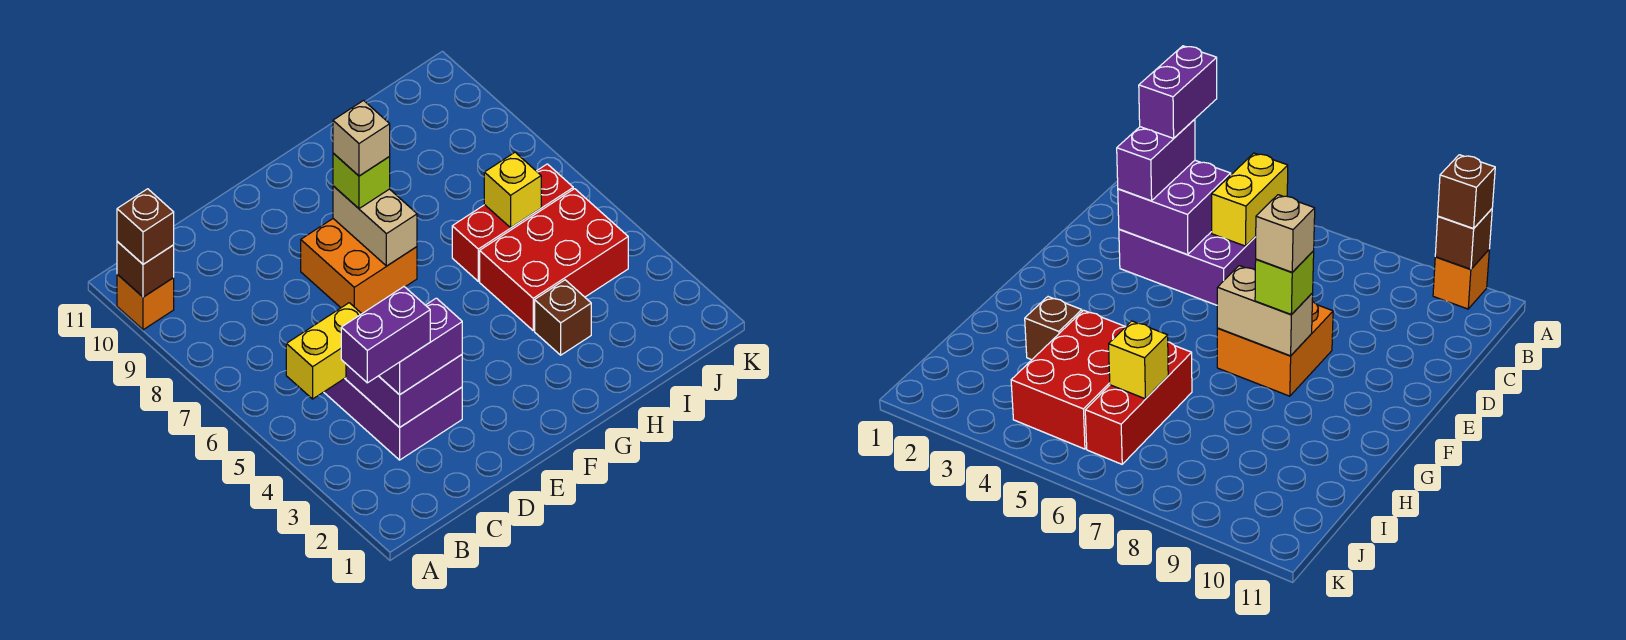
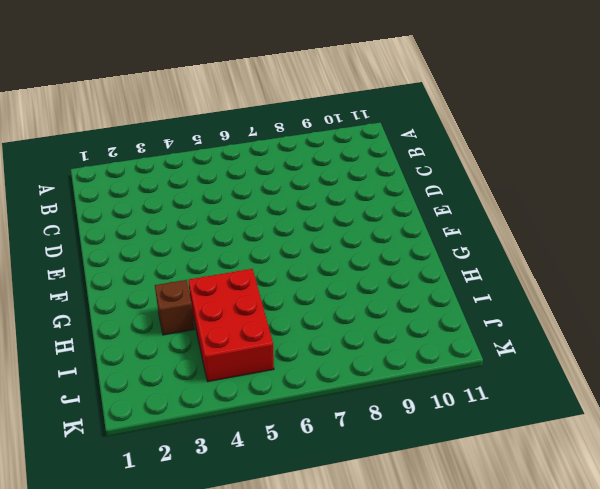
none -> orange brick A10 level 1
none -> purple brick C3:D5 level 1
none -> orange brick E7:F8 level 1

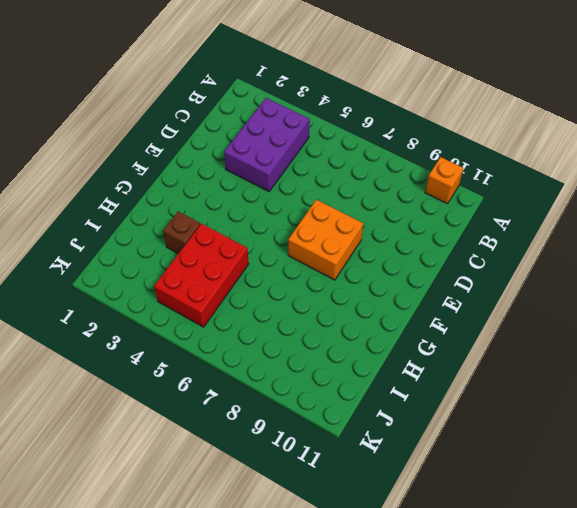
purple brick B3:D4 level 1 -> purple brick C3:D5 level 1
none -> red brick H6:J6 level 1
none -> brown brick A10 level 2
none -> yellow brick B5:C5 level 2

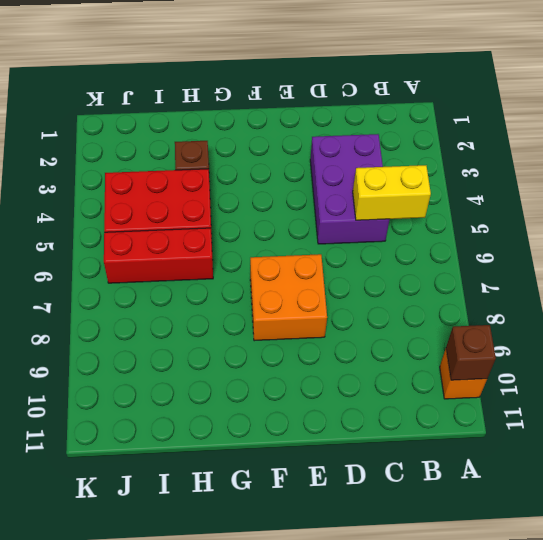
none -> purple brick C3:D4 level 2
none -> tan brick F7:F8 level 2
none -> yellow brick I6 level 2

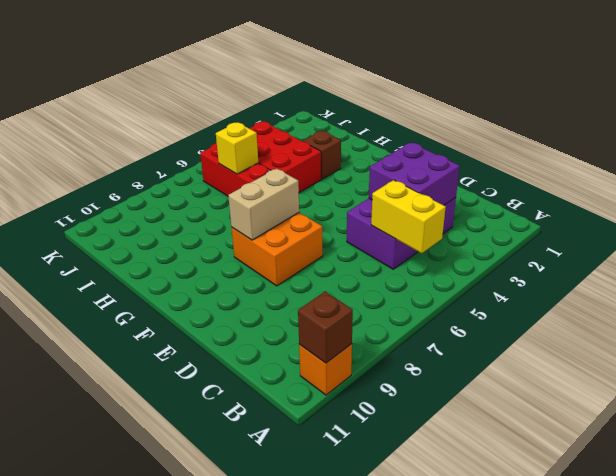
none -> brown brick A10 level 3
none -> purple brick C3:D3 level 3
none -> lime brick F8 level 3

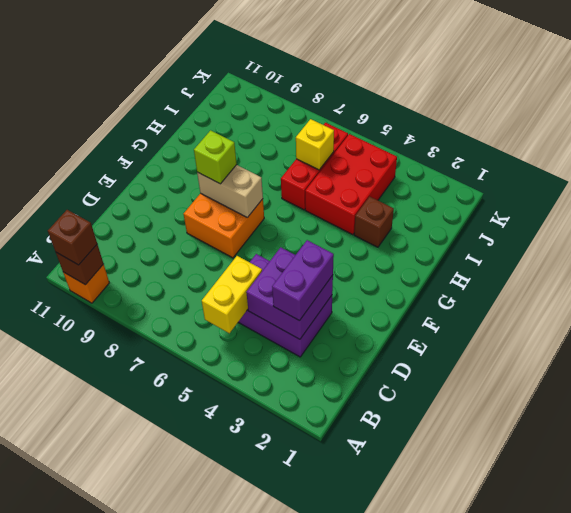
none -> purple brick B3:C3 level 4
none -> tan brick F8 level 4

